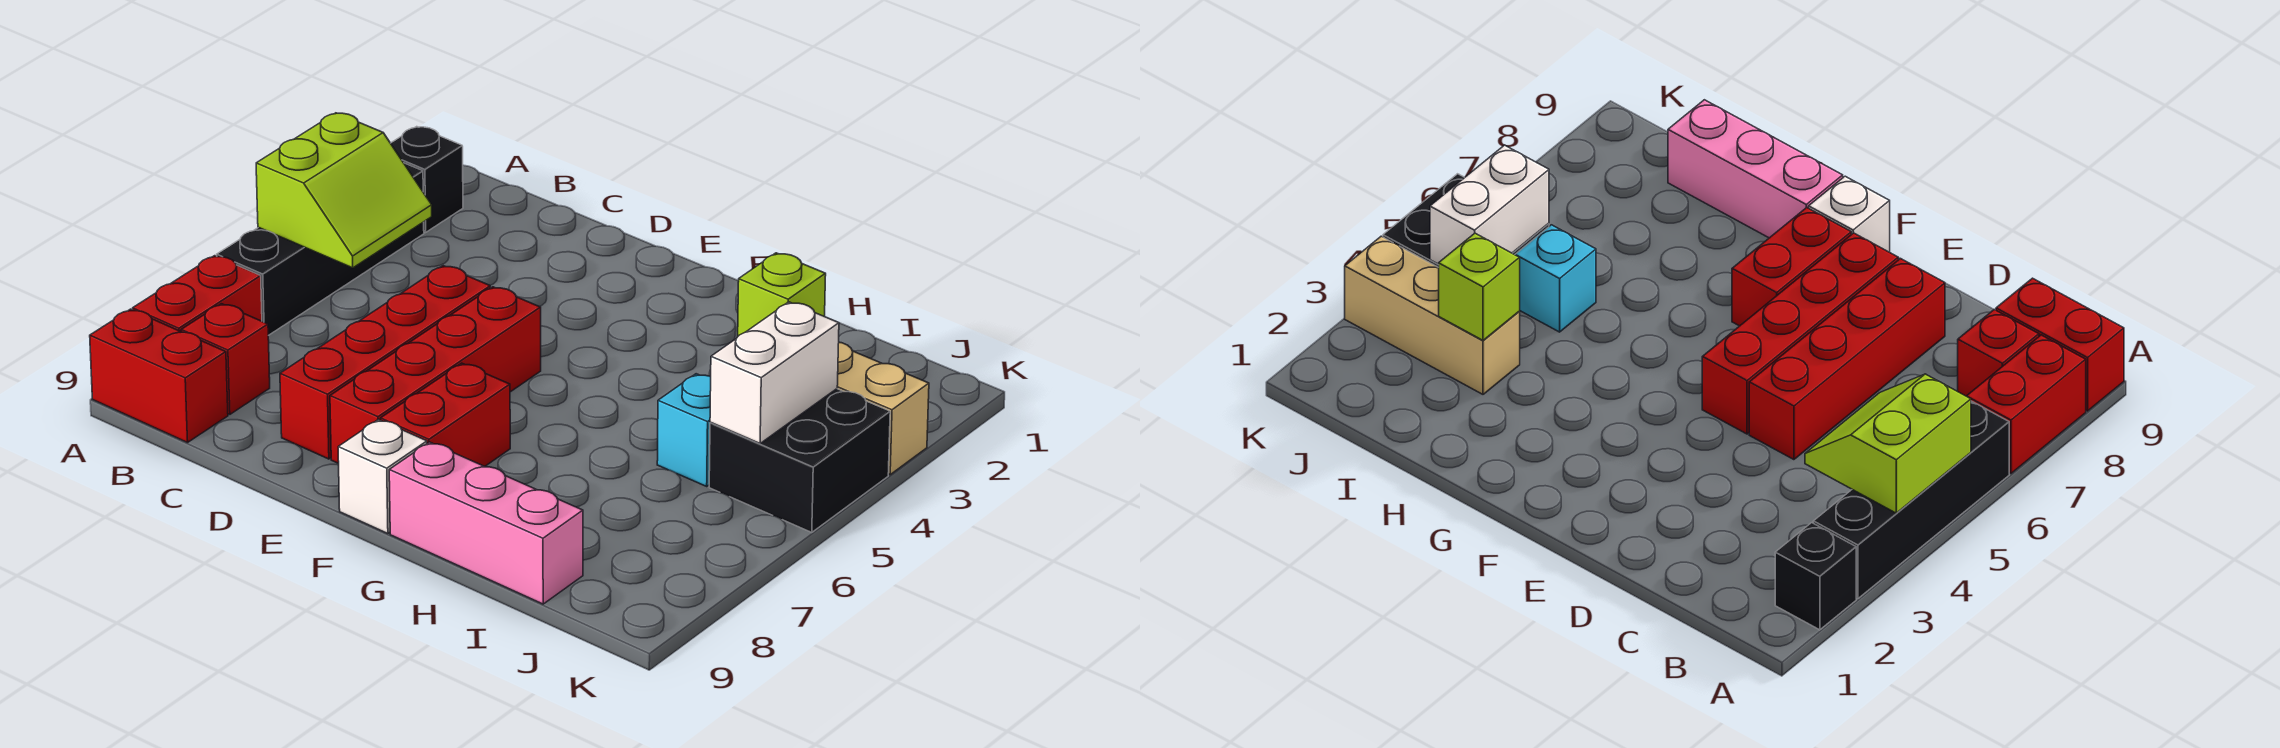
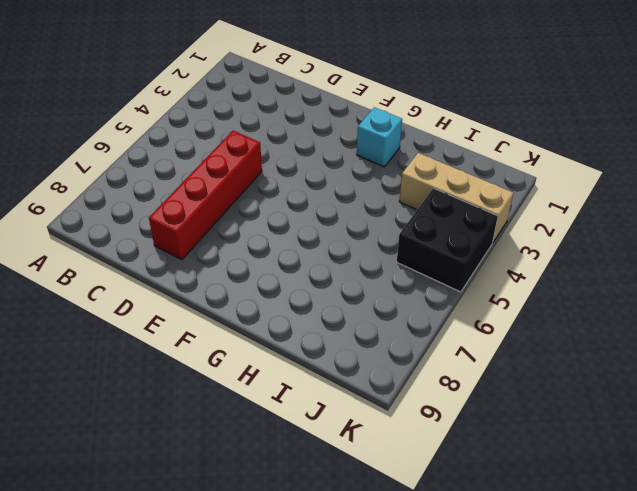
cyan brick G2 level 1 -> cyan brick I5 level 1
none -> black brick A2 level 1
none -> black brick A3:A6 level 1
none -> red brick A7:A8 level 1

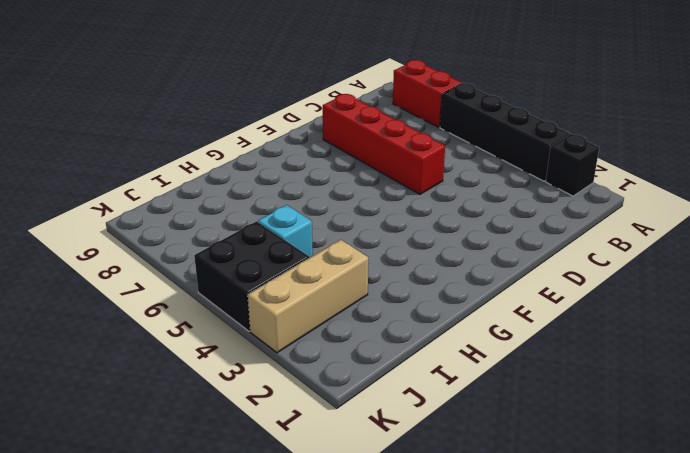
none -> red brick A9:B9 level 1
none -> red brick B8 level 1
none -> red brick E5:E8 level 1

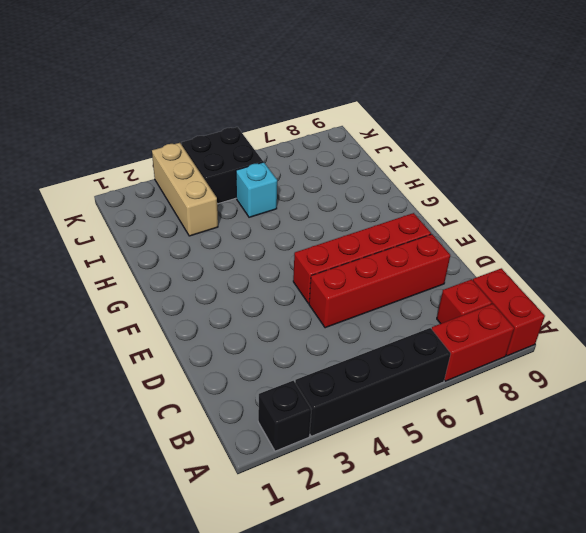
none -> red brick F7:F8 level 1
none -> white brick F9 level 1
none -> pink brick G9:I9 level 1

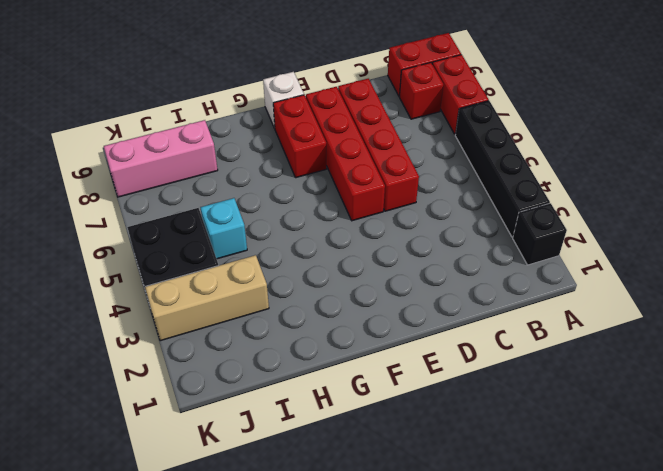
pink brick I8:K8 level 1 -> pink brick G9:I9 level 1
none -> lime slope A4:B5 level 2 top A
none -> lime brick I3 level 2
none -> white brick J4:J5 level 2

